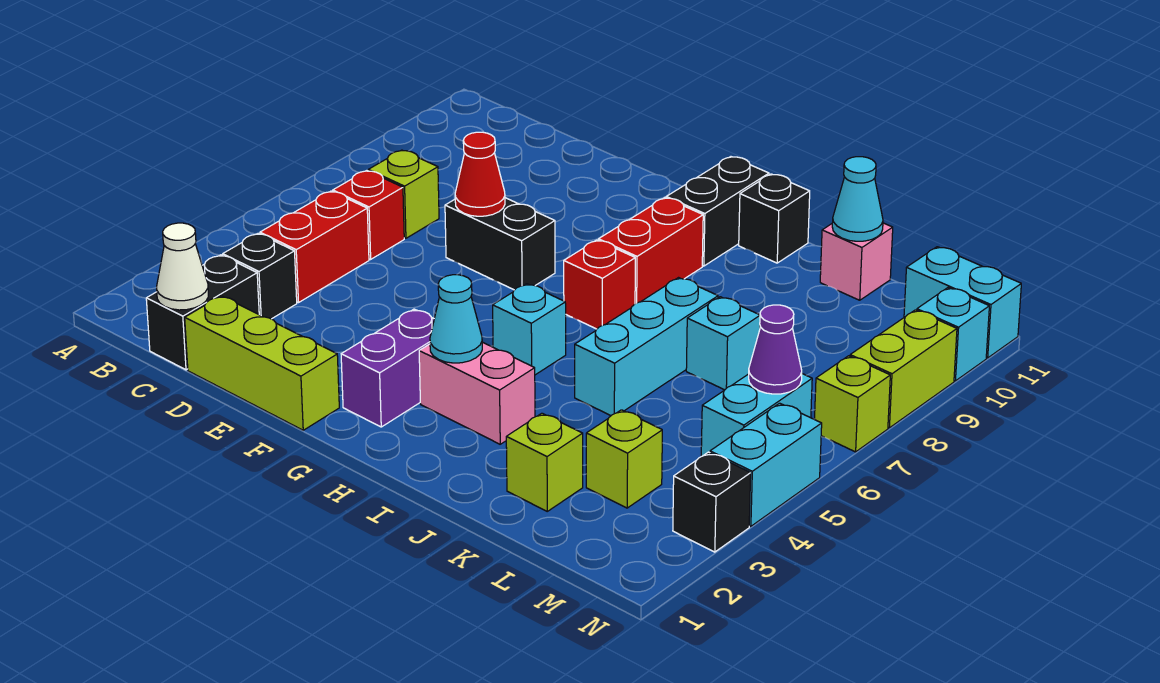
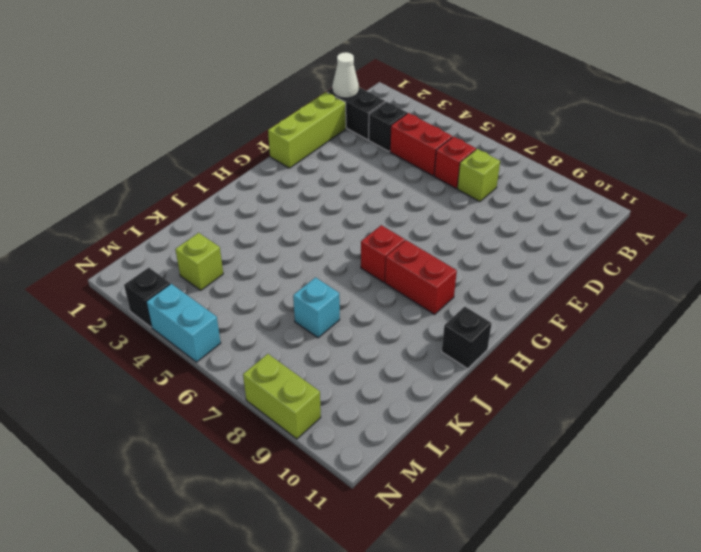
none -> black brick E7:F7 level 1
none -> purple brick G2:G3 level 1
none -> pink brick H3:I3 level 1
none -> cyan brick H5 level 1

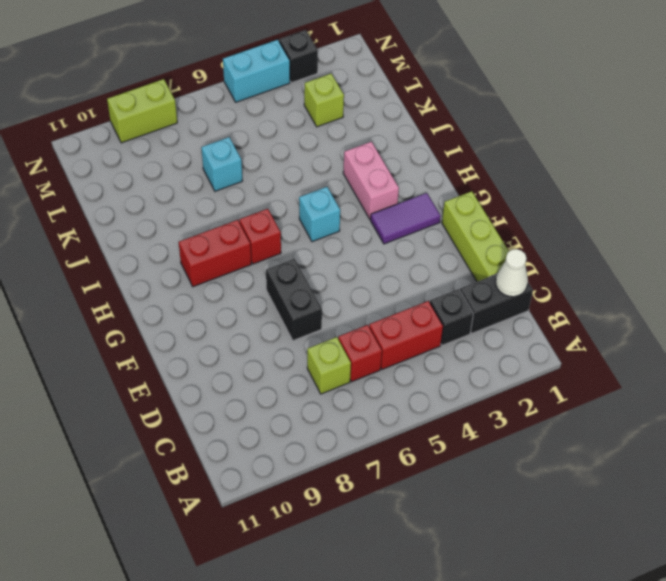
purple tile G2:G3 level 1 -> purple brick G2:G3 level 1
none -> black brick H10:H11 level 1
none -> black brick I11 level 1
none -> cyan brick J5:J7 level 1
none -> lime brick K2 level 1

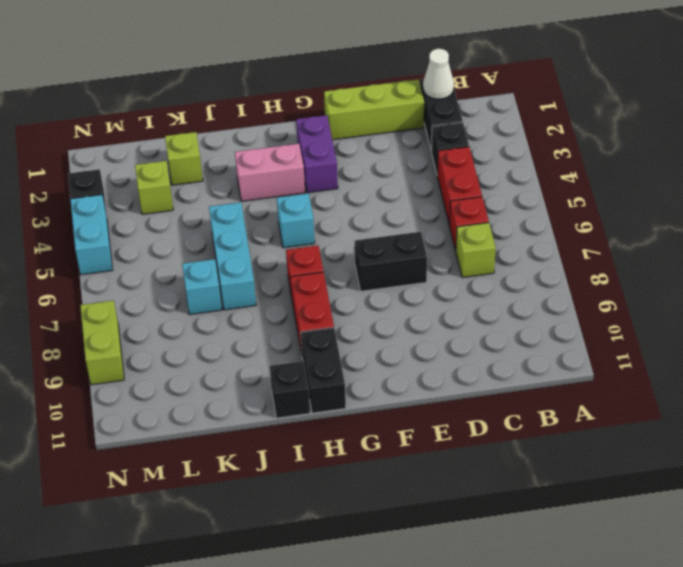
none -> pink brick K11 level 1
none -> cyan brick M5:M6 level 1
none -> cyan brick M11:N11 level 1
none -> lime brick N7 level 1

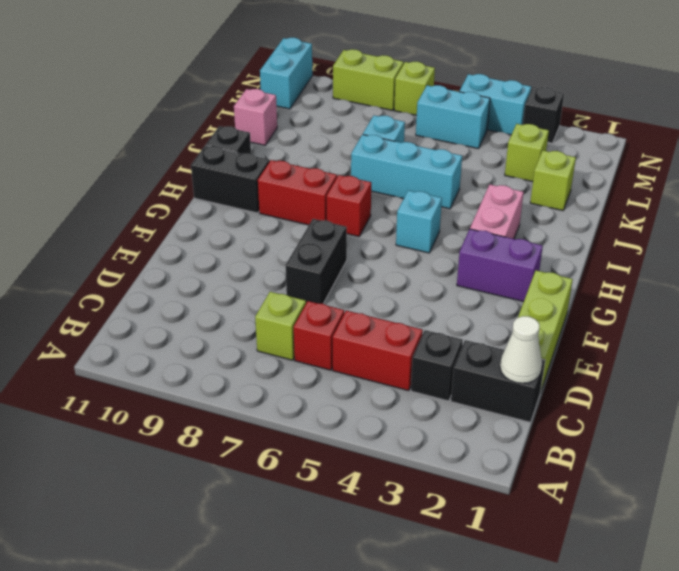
none -> cyan brick N10 level 1
none -> red cone E7 level 2
none -> cyan cone H3 level 2
none -> cyan cone K11 level 2

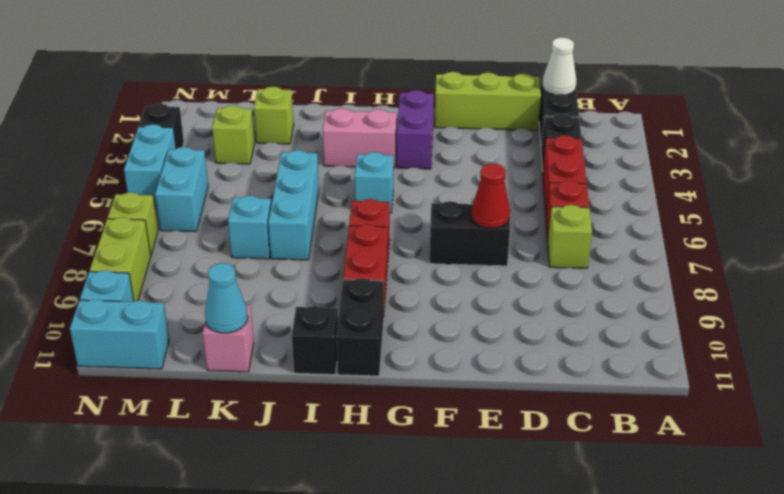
none -> cyan cone H3 level 2
none -> purple cone M6 level 2

